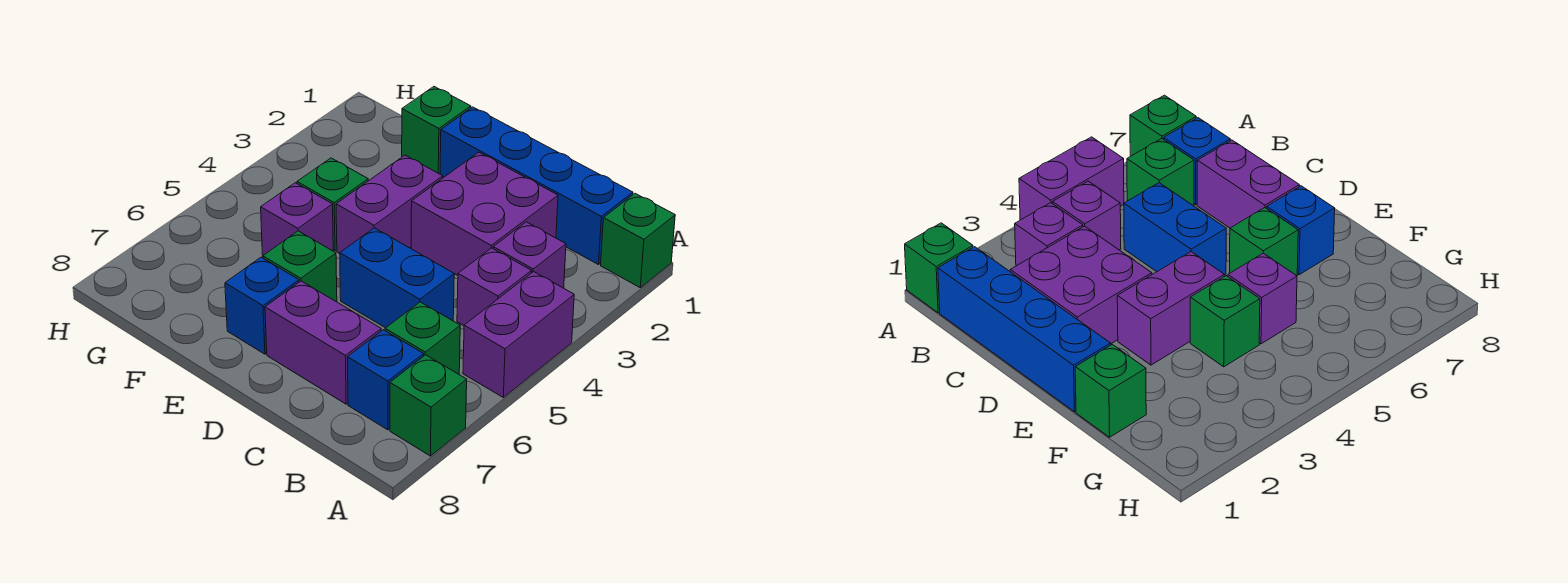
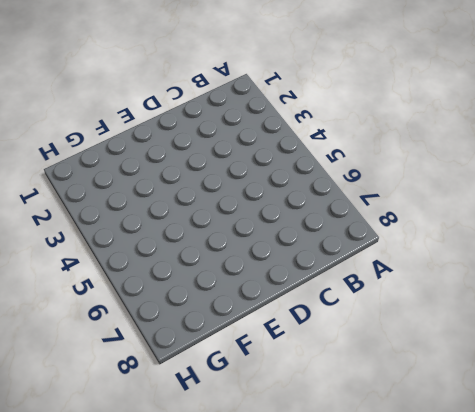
none -> green brick A1 level 1
none -> purple brick A4:A5 level 1
none -> green brick A7 level 1

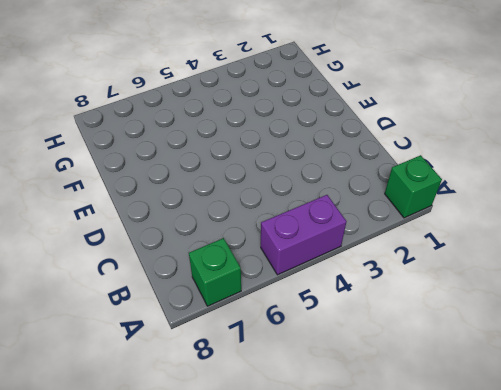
none -> blue brick B1:E1 level 1
none -> purple brick B3 level 1
none -> purple brick B4 level 1

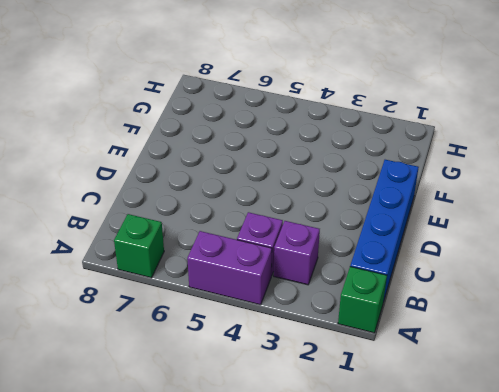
none -> green brick B6 level 1
none -> blue brick B7 level 1
none -> purple brick C2:D3 level 1

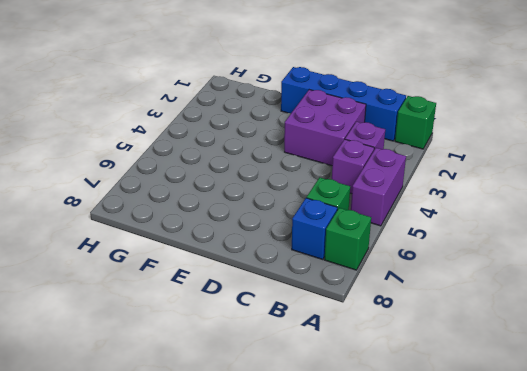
none -> blue brick C5:D5 level 1
none -> purple brick C7:D7 level 1
none -> purple brick E3:E4 level 1

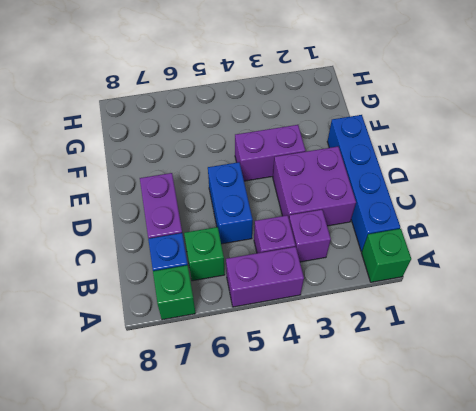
none -> green brick E6 level 1
none -> blue brick E7 level 1
none -> green brick F1 level 1

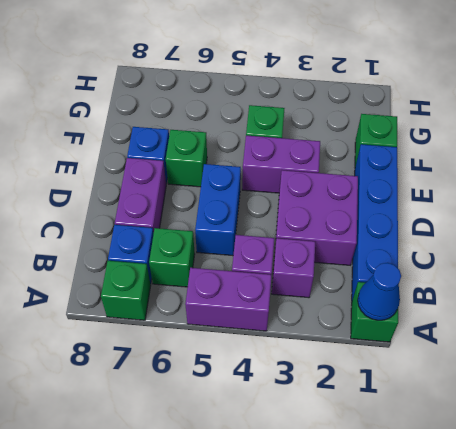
blue cone A1 level 2 -> none
none -> purple brick F5 level 1

